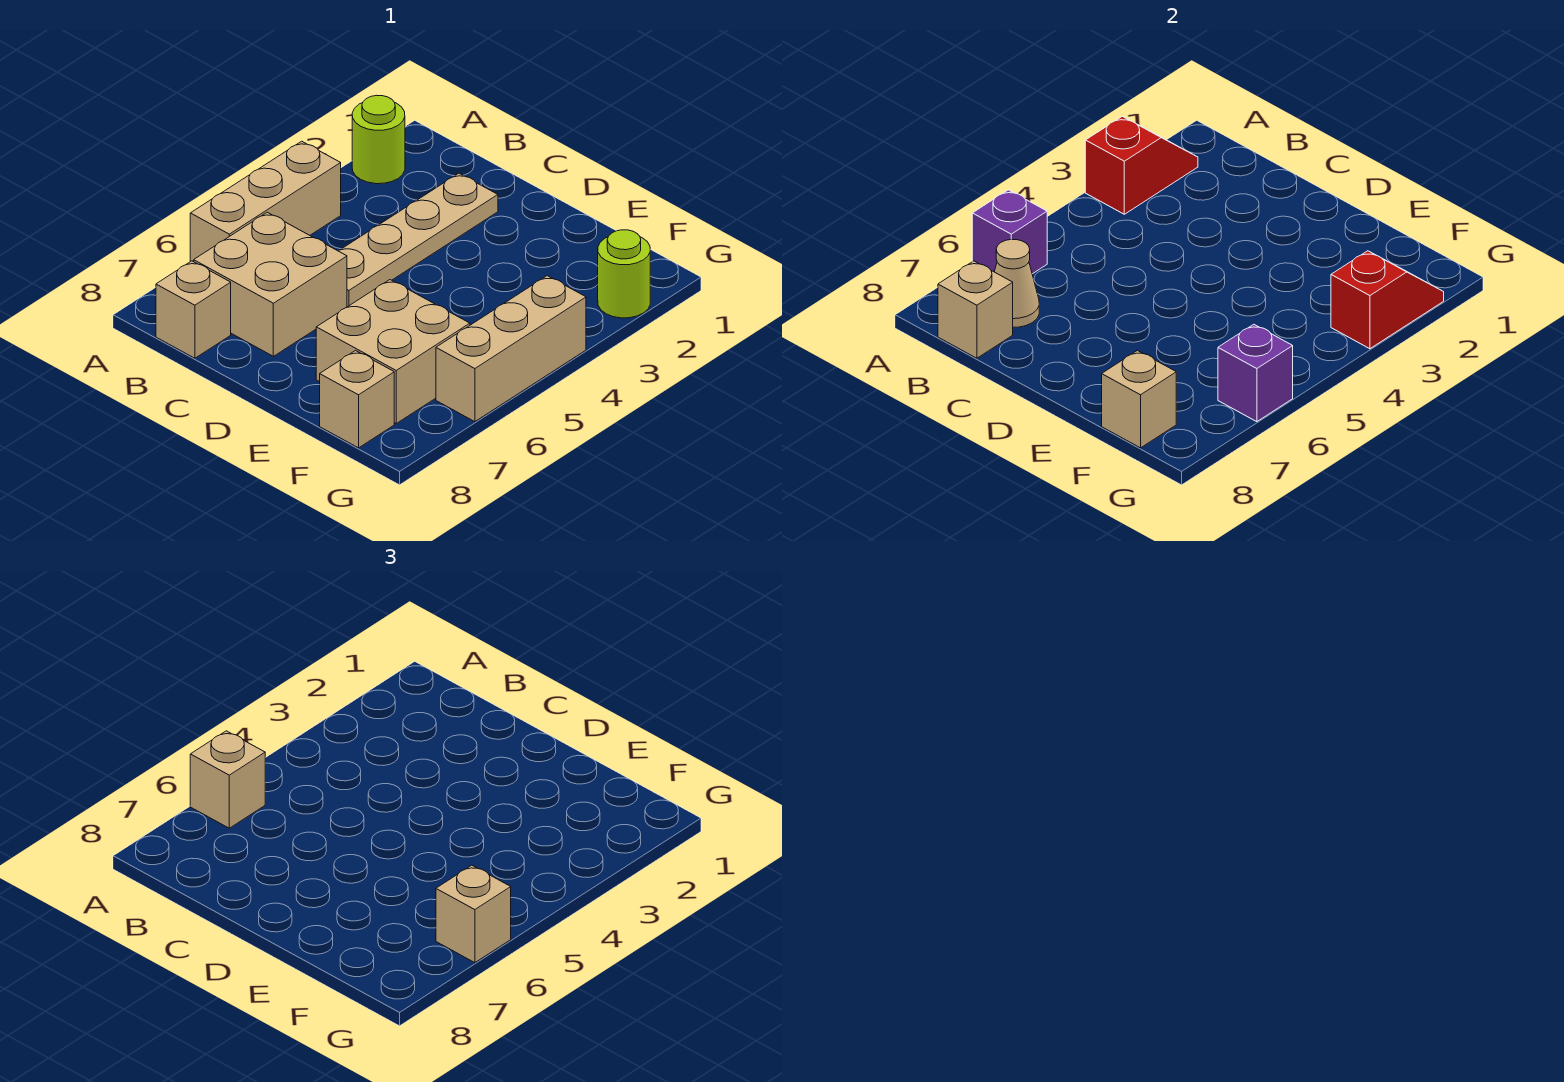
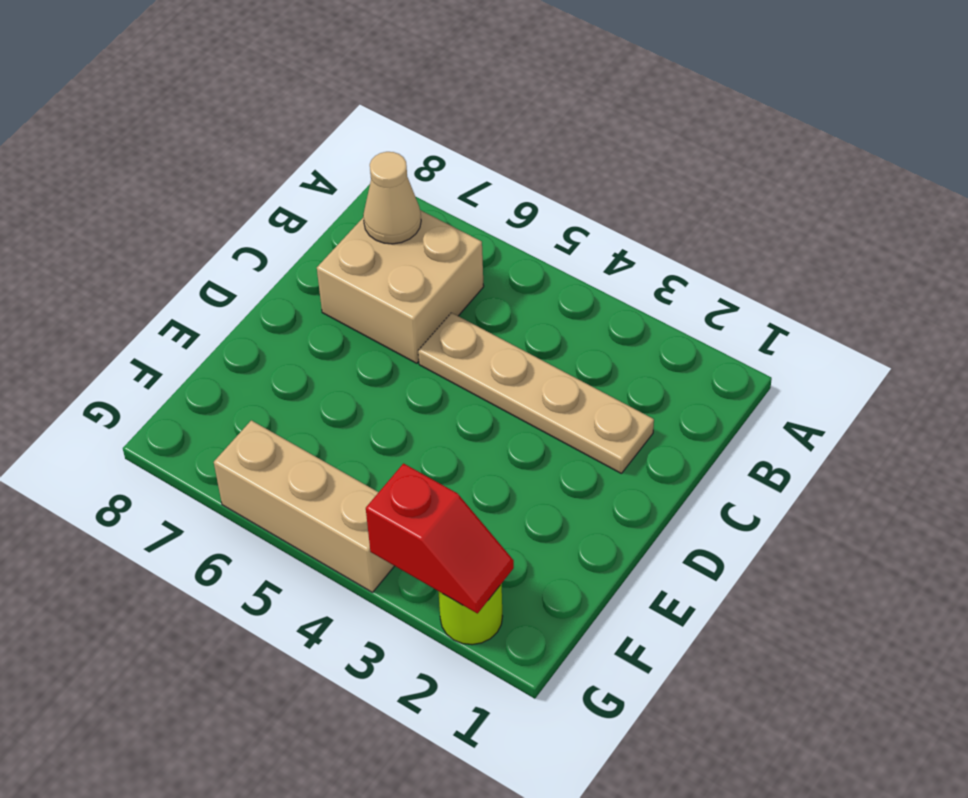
none -> lime round brick A2 level 1
none -> tan brick A4:A6 level 1
none -> tan brick B8 level 1

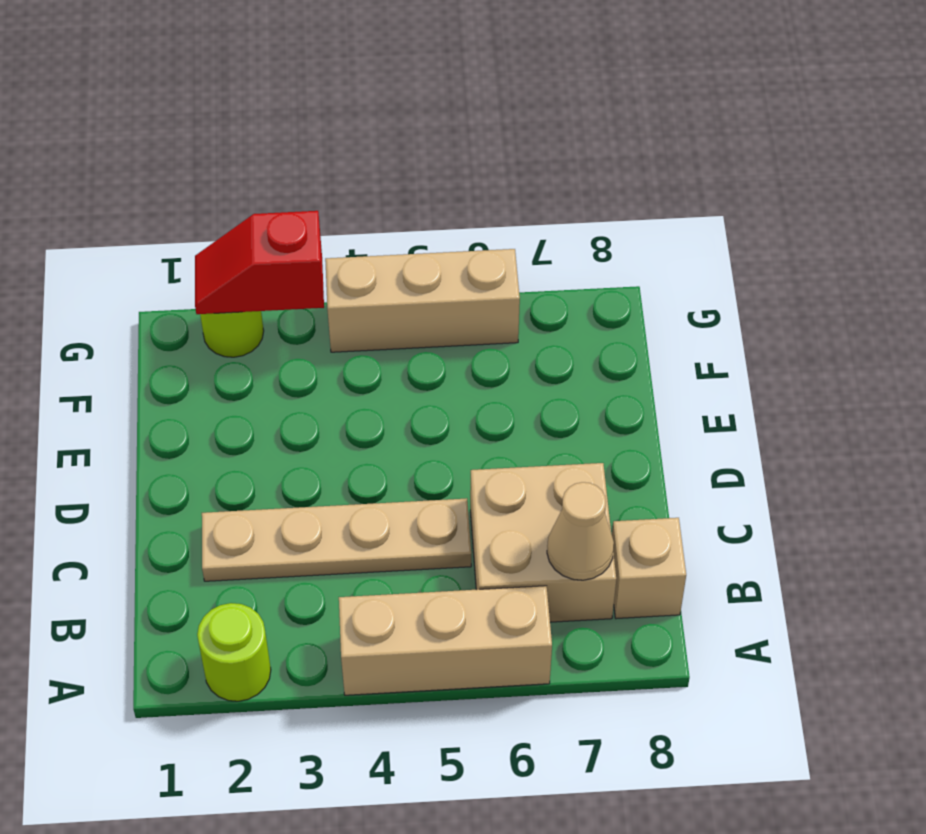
none -> tan brick E6:F7 level 1
none -> tan brick F8 level 1
none -> red slope A2:A3 level 2 top 3

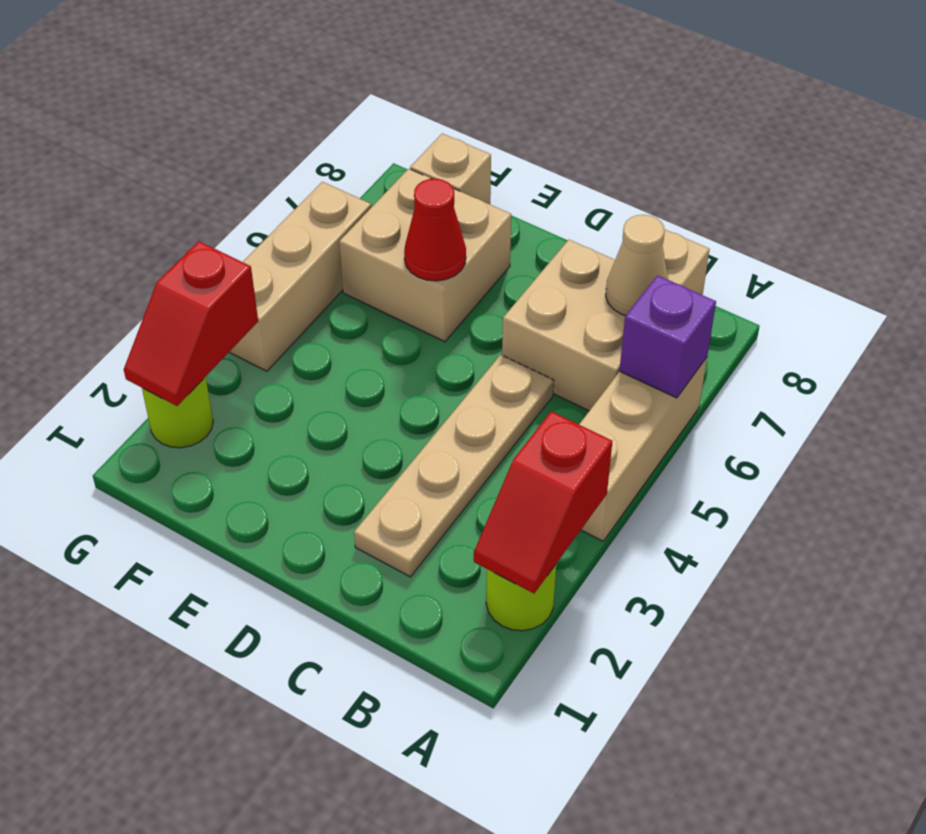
red cone E6 level 2 -> none
none -> tan brick B8 level 2
none -> tan brick F8 level 2
none -> purple brick G6 level 2

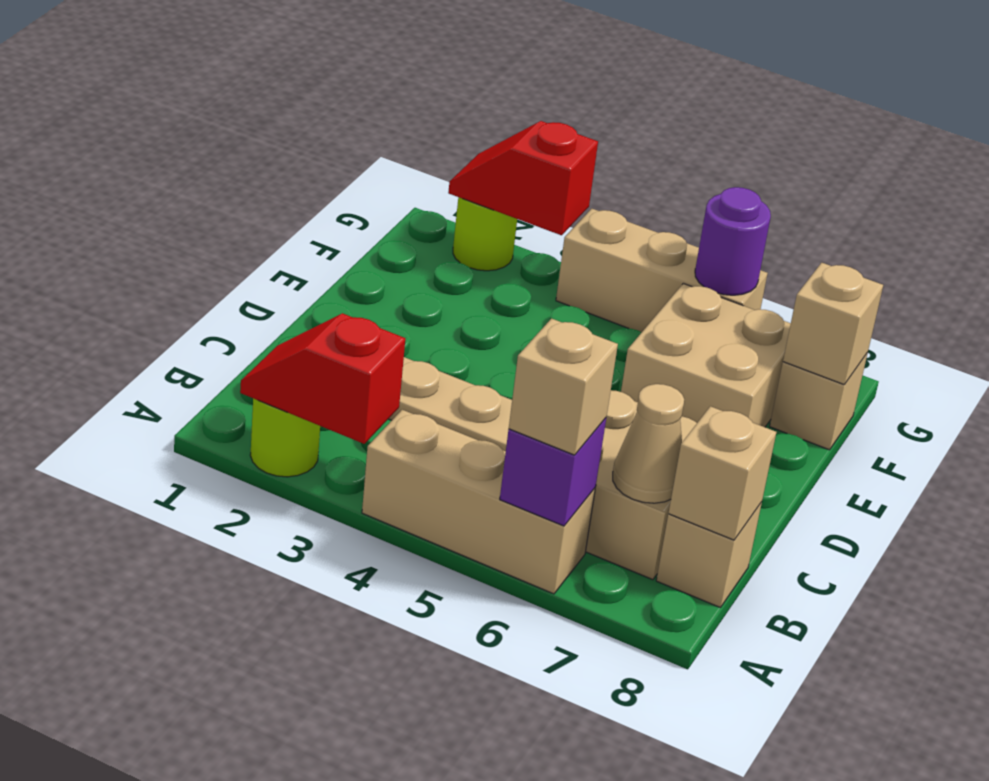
purple round brick G6 level 2 -> purple brick G6 level 2
none -> tan brick G6 level 3

